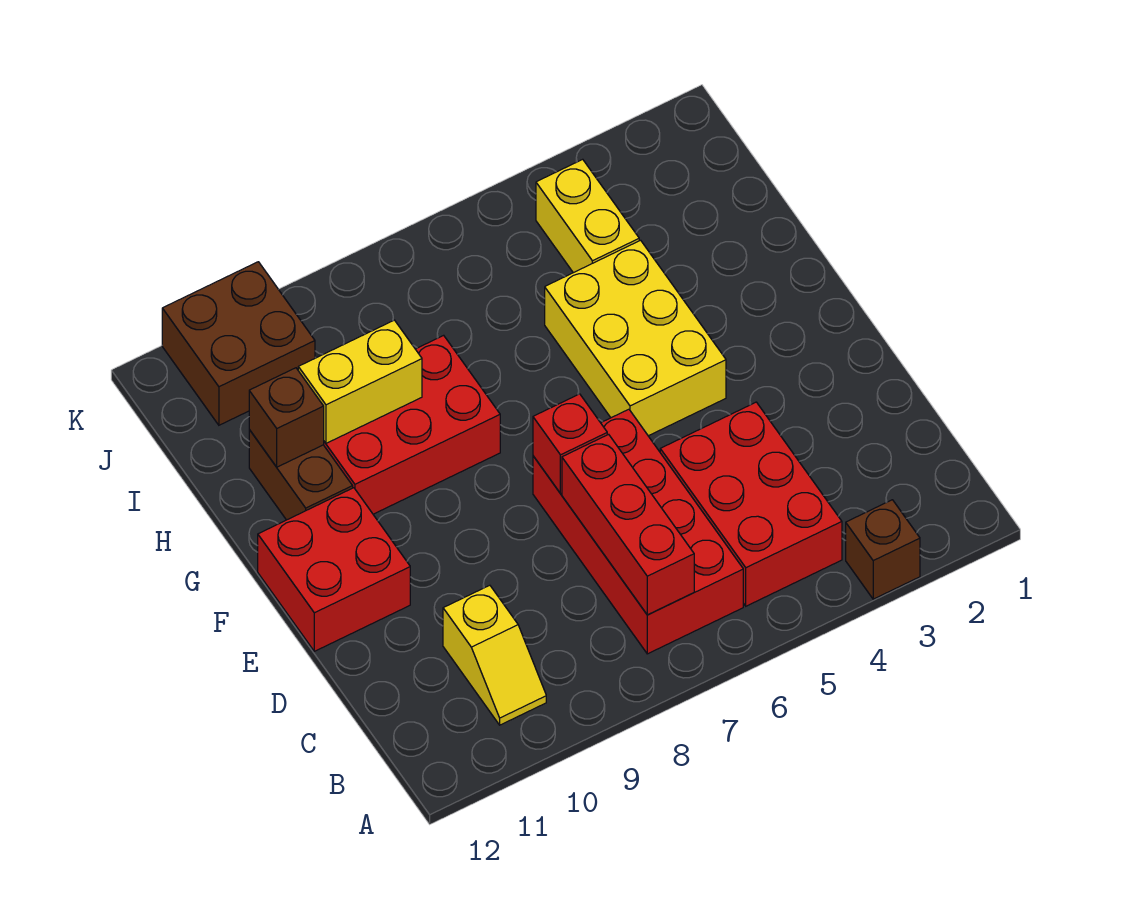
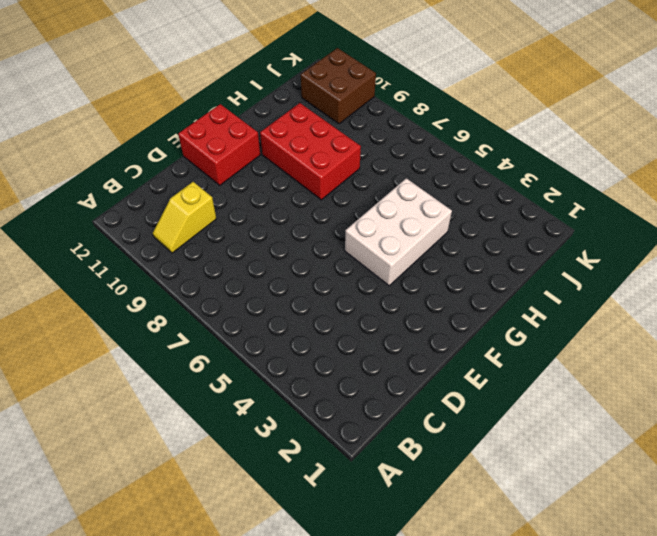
white brick F4:H5 level 1 -> yellow brick F4:H5 level 1
none -> brown brick A3 level 1
none -> red brick B4:D5 level 1
none -> red brick B6:E7 level 1

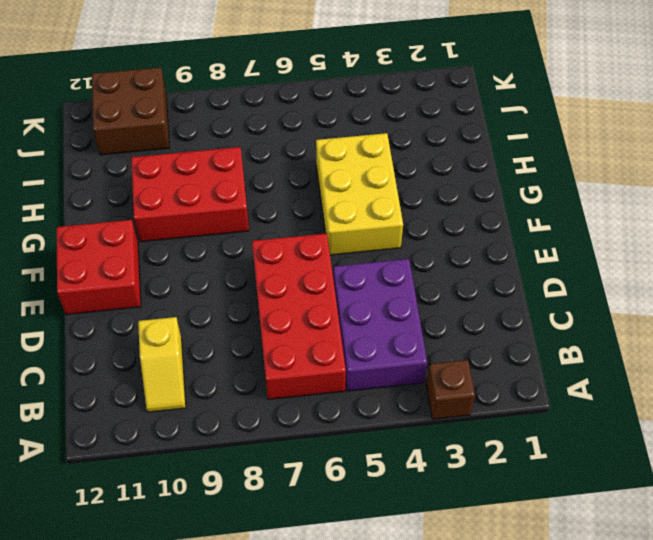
purple brick B4:D5 level 1 -> red brick B4:D5 level 1
none -> brown brick G11:H11 level 1
none -> yellow brick I4:J4 level 1
none -> red brick B7:D7 level 2

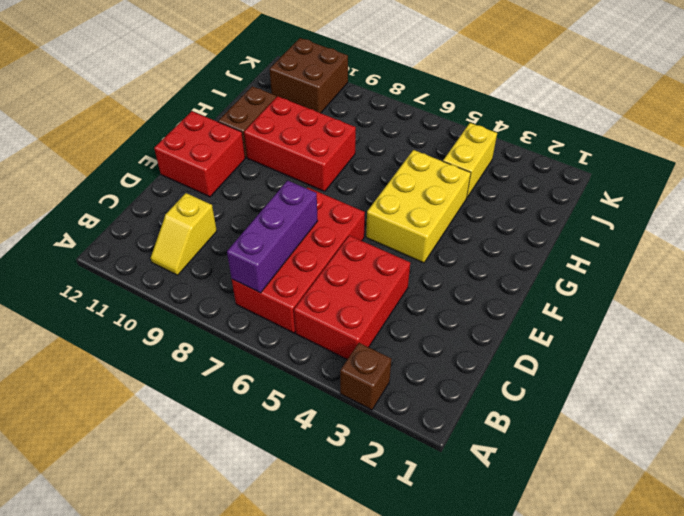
purple brick B7:D7 level 2 -> red brick B7:D7 level 2
none -> red brick E7 level 2
none -> yellow brick H9:H10 level 2
none -> brown brick H11 level 2

